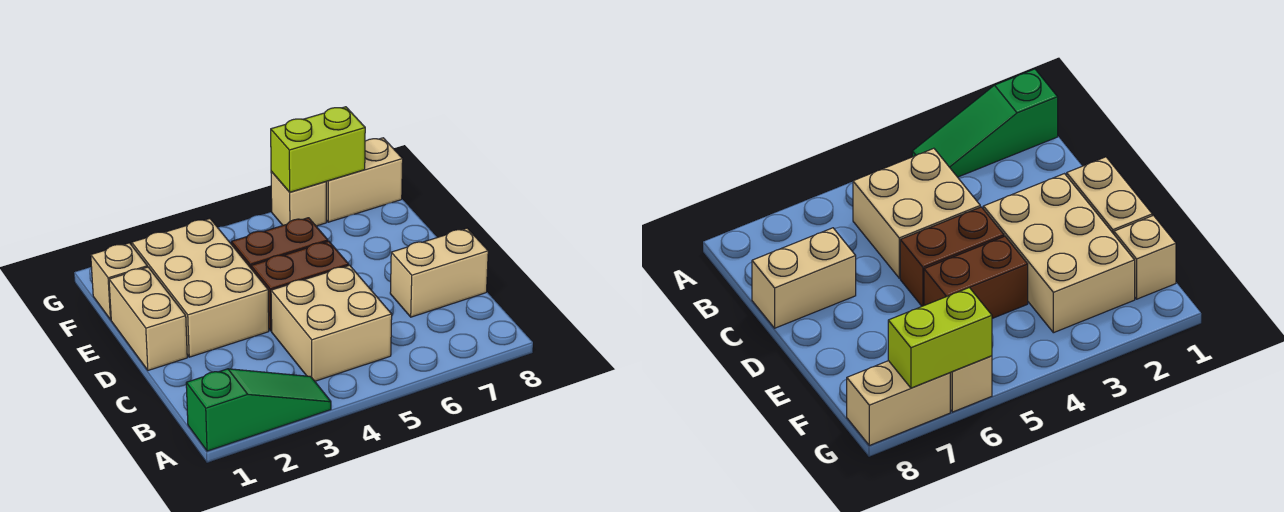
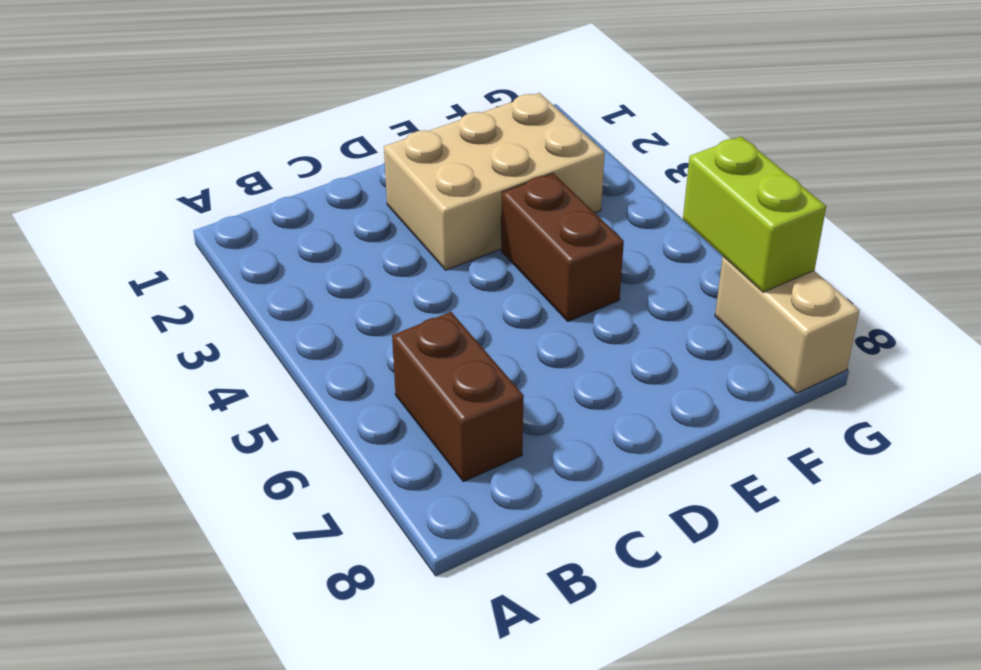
brown brick B6:B7 level 1 -> brown brick D4:D5 level 1
none -> green slope A1:A3 level 1 top 1
none -> tan brick B4:C5 level 1

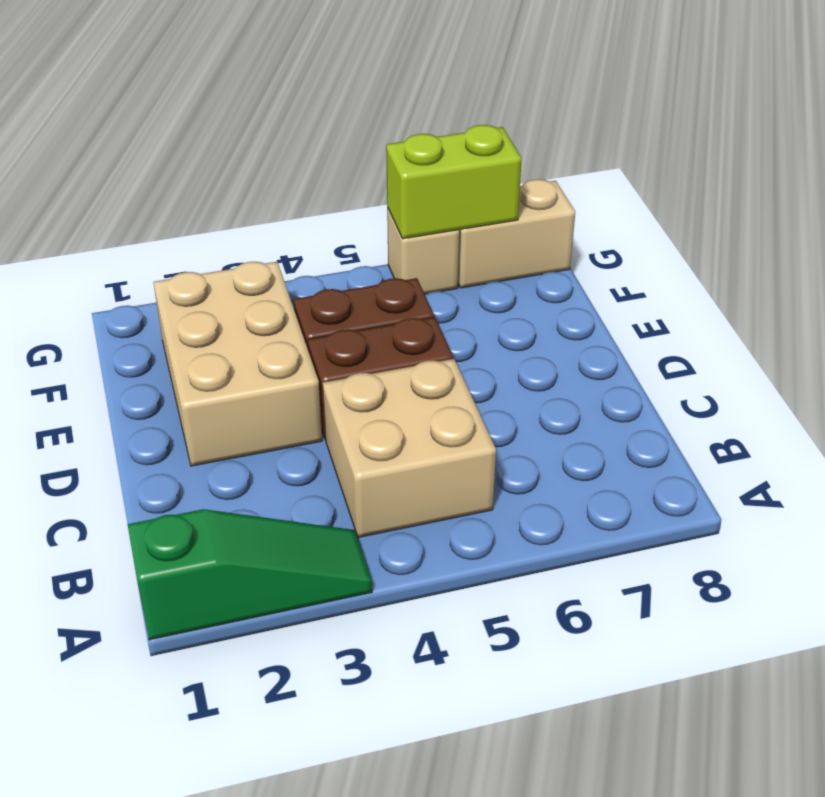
none -> tan brick C7:C8 level 1
none -> tan brick D1:E1 level 1

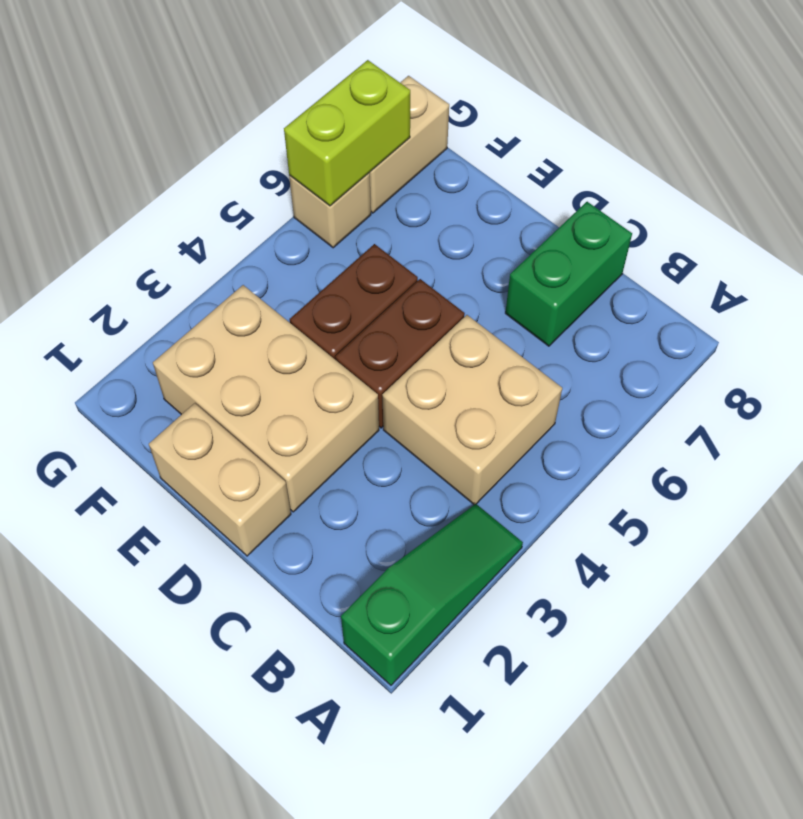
green brick C7:C8 level 1 -> tan brick C7:C8 level 1
none -> tan brick F1 level 1

